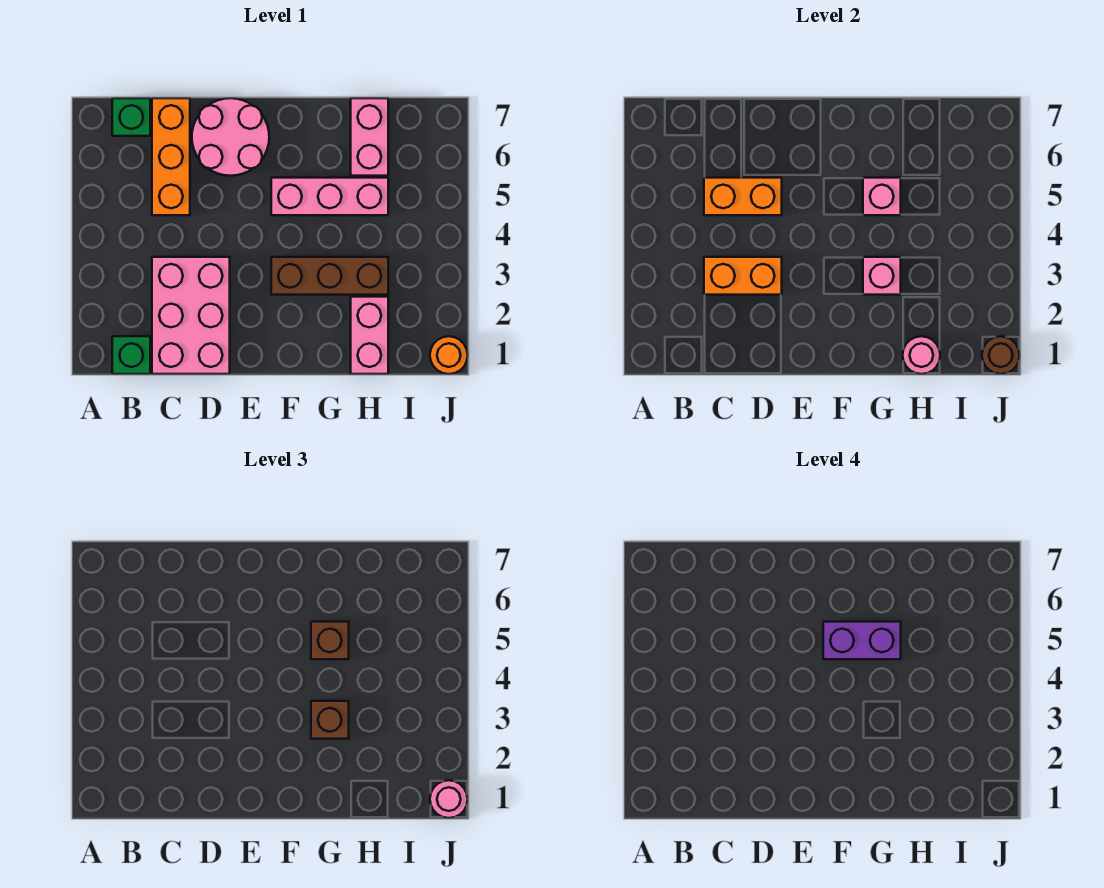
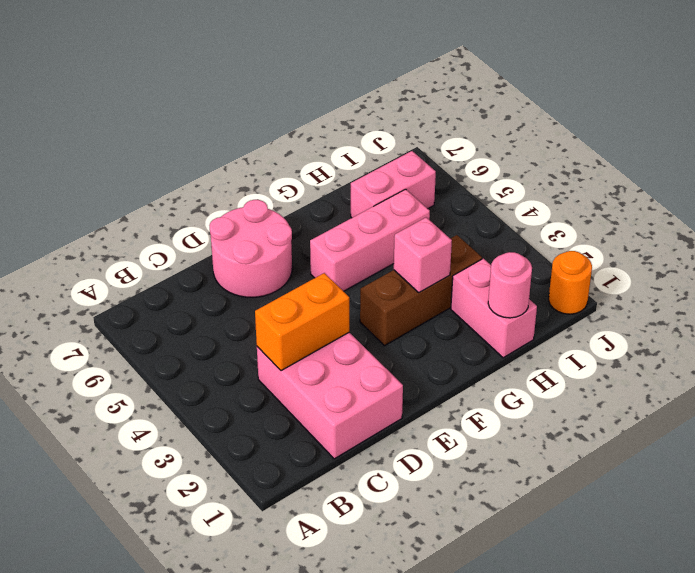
pink brick H6:I6 level 1 -> pink brick H6:H7 level 1
none -> green brick B1 level 1
none -> green brick B7 level 1
none -> orange brick C5:C7 level 1

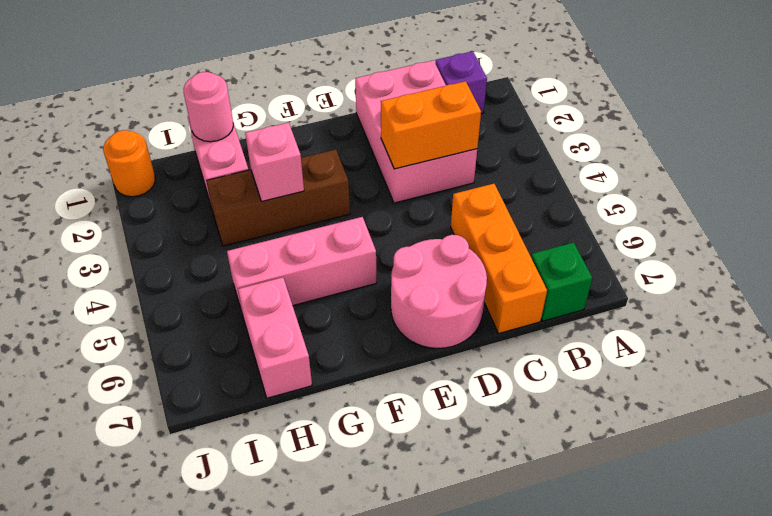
purple brick B1 level 1 -> green brick B1 level 1
none -> orange brick C5:D5 level 2
none -> pink brick G5 level 2
none -> brown round brick J1 level 2

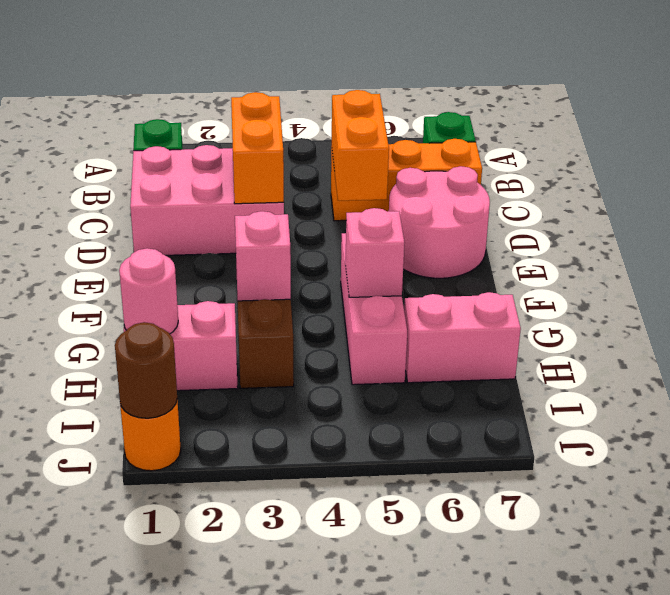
none -> brown brick G3 level 3
none -> brown brick G5 level 3
none -> pink round brick J1 level 3

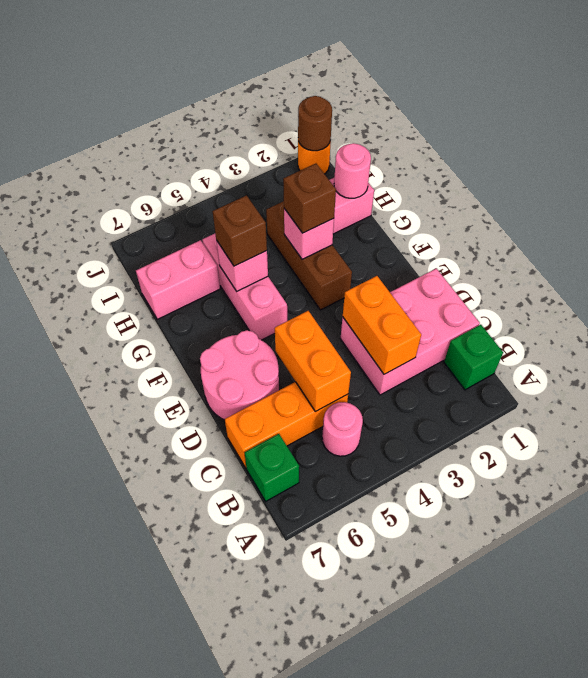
pink round brick B5 level 1 -> pink round brick J1 level 3
none -> purple brick F5:G5 level 4

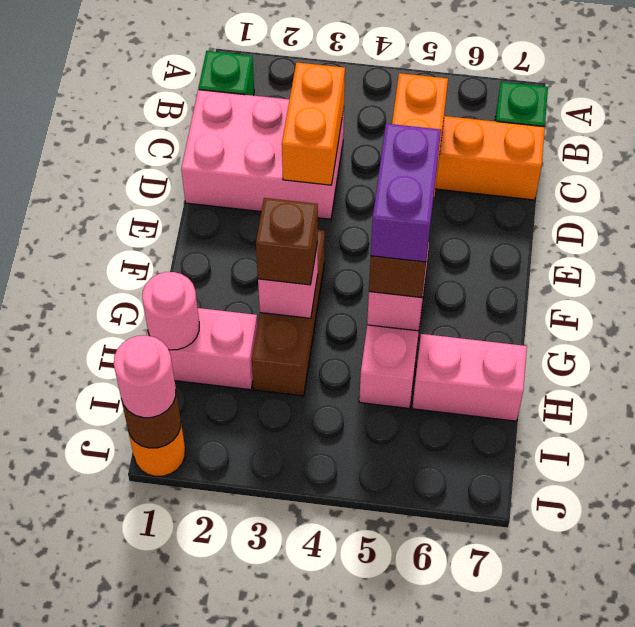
none -> pink round brick D6:E7 level 1

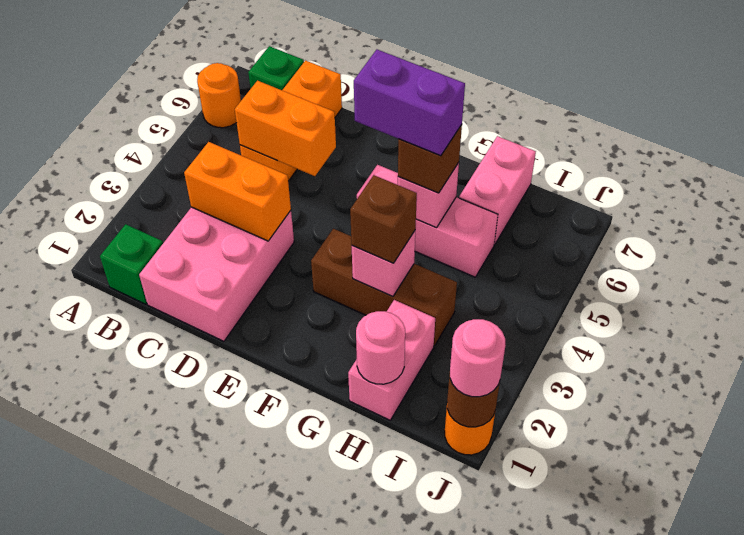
orange round brick A6 level 1 -> none
none -> pink round brick D6:E7 level 1

